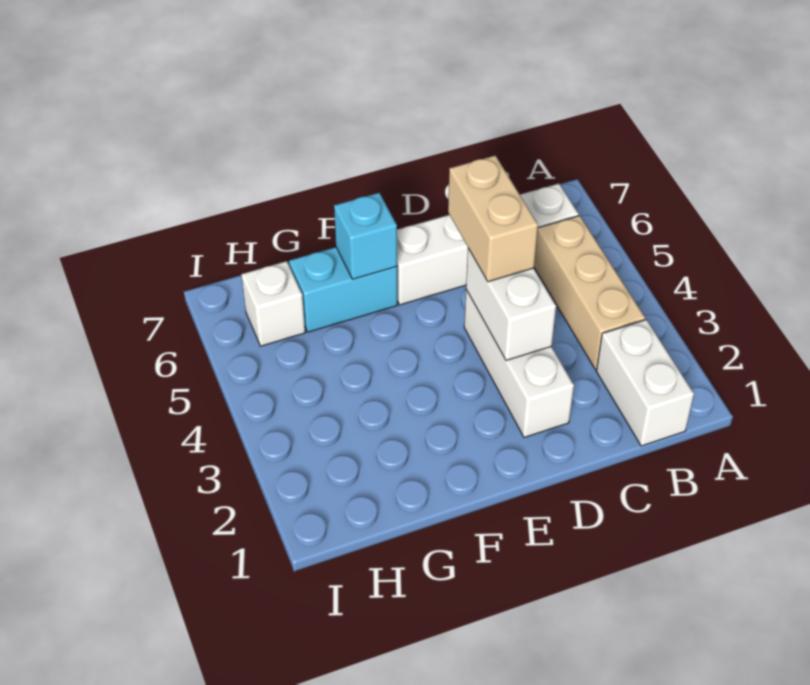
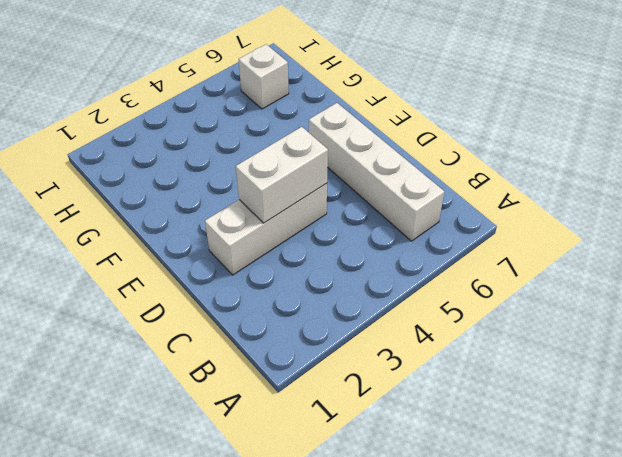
none -> white brick B1:B2 level 1
none -> tan brick B3:B5 level 1

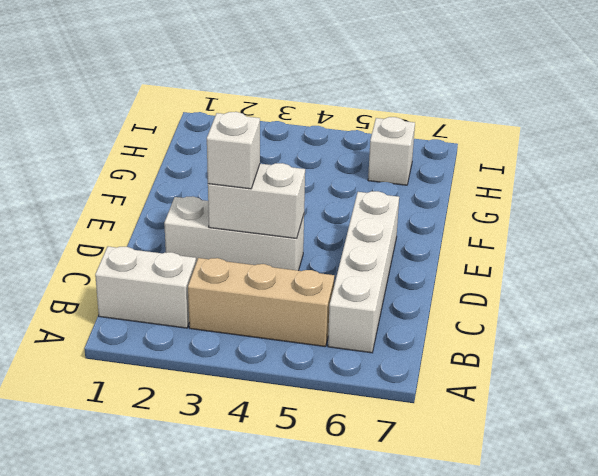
white brick D3 level 3 -> none
none -> cyan brick F6:G6 level 1
none -> cyan brick F6 level 2

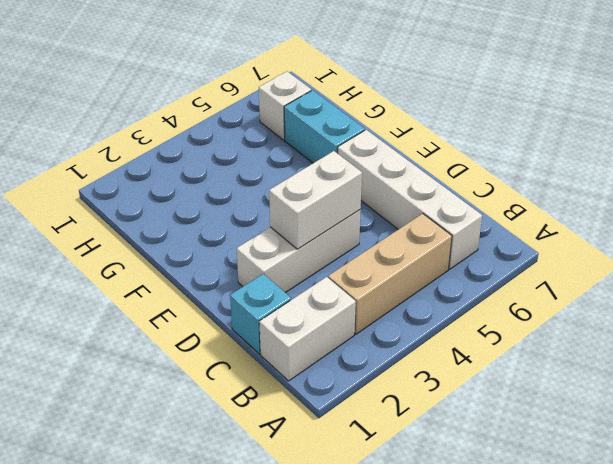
cyan brick C1 level 1 -> cyan brick F6 level 2
none -> tan brick D4:D5 level 3

